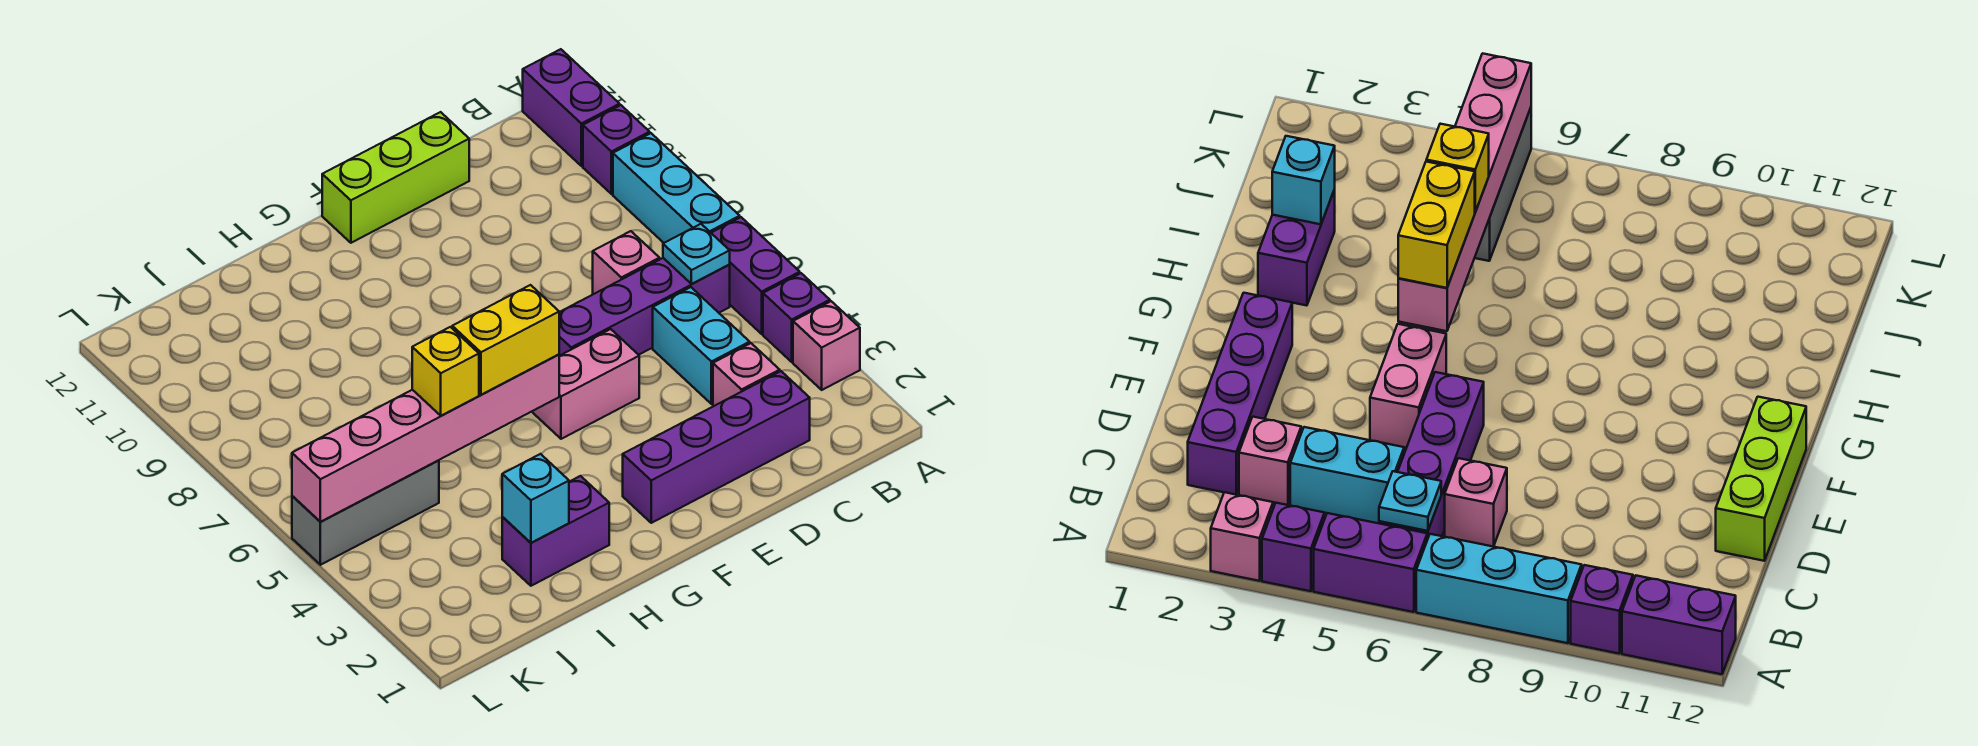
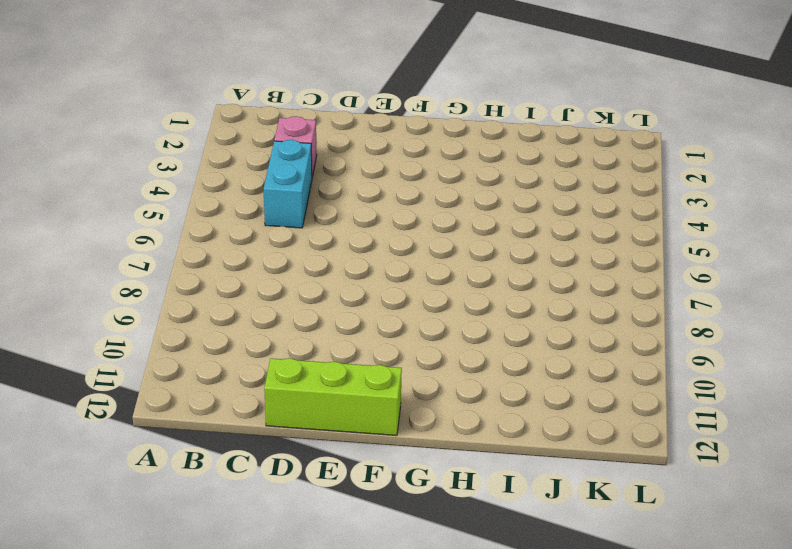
none -> pink brick A3 level 1
none -> purple brick A4 level 1
none -> purple brick A5:A6 level 1

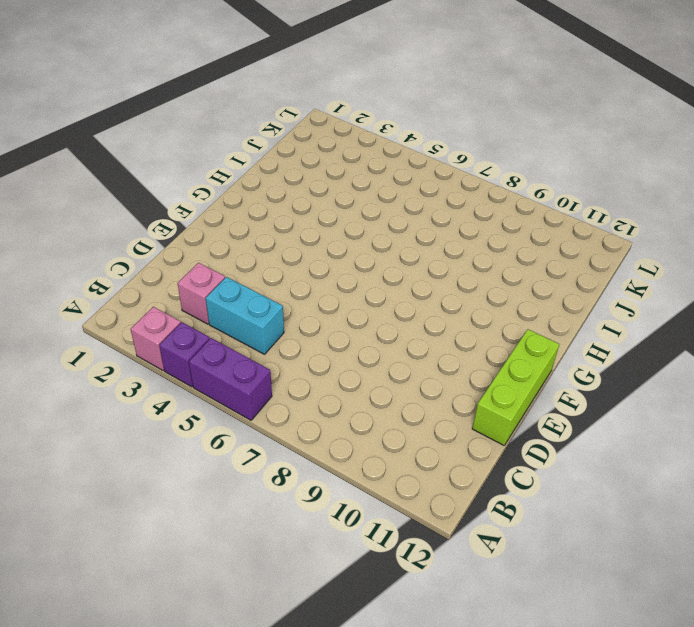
none -> cyan brick A7:A9 level 1
none -> purple brick A10 level 1
none -> purple brick A11:A12 level 1

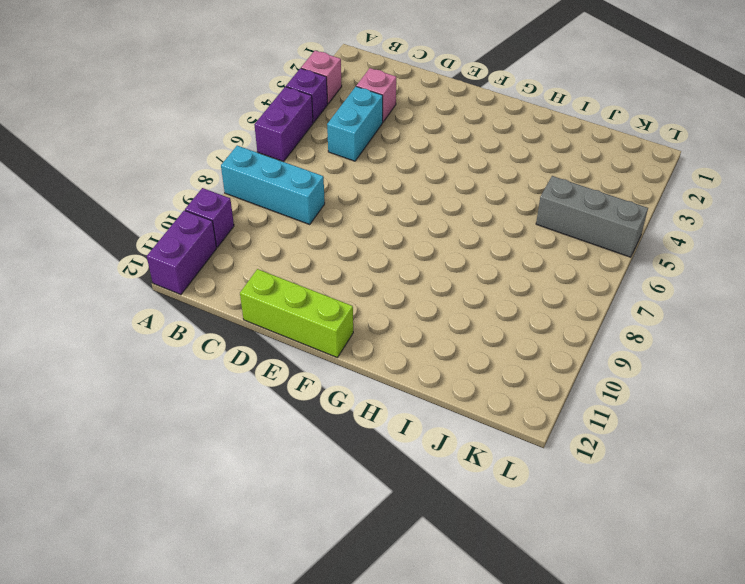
cyan brick A8:C8 level 1 -> cyan brick A7:A9 level 1
none -> purple brick B6:E6 level 1
none -> purple brick C2:F2 level 1
none -> pink brick C7 level 1

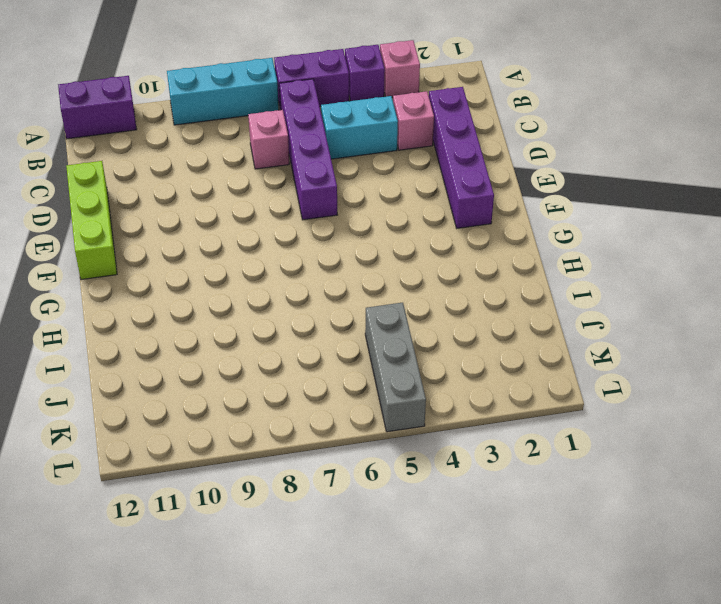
none -> purple brick A10 level 1
none -> pink brick E5:F5 level 1
none -> purple brick H2:I2 level 1

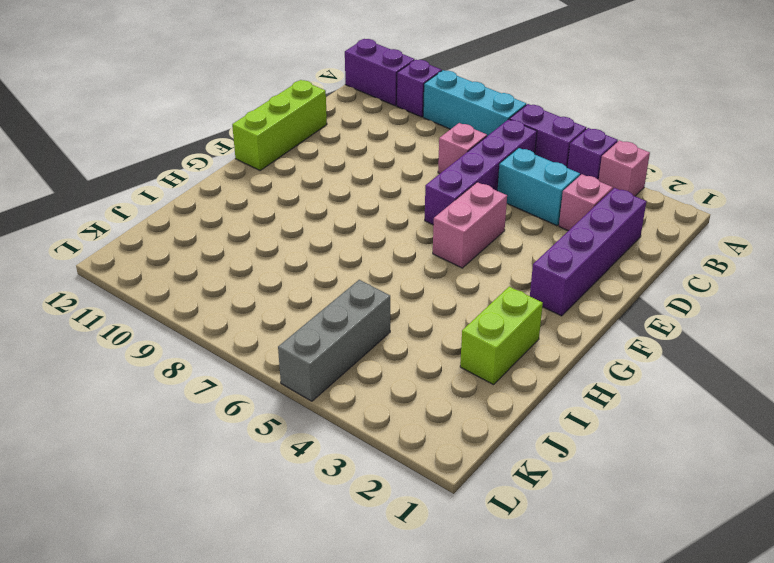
lime brick H2:I2 level 1 -> purple brick H2:I2 level 1
none -> cyan plate B6 level 2
none -> pink brick G5:L5 level 2
none -> cyan brick I2 level 2

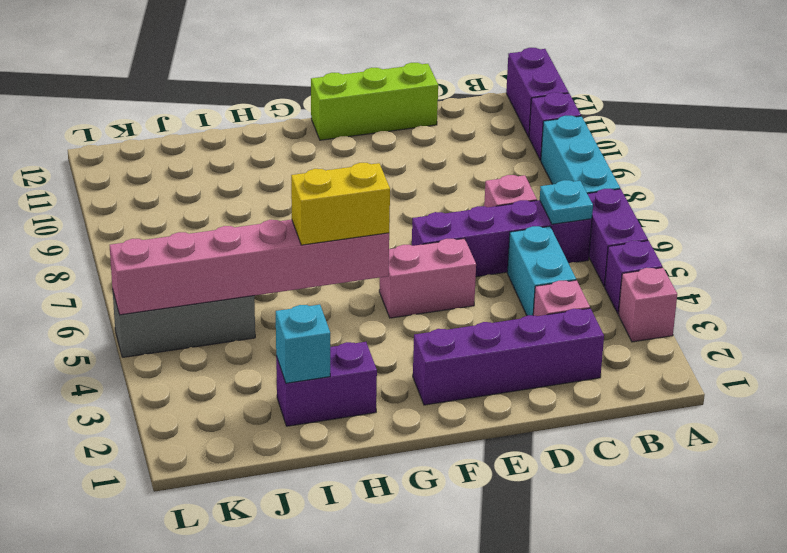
none -> yellow brick I5 level 3

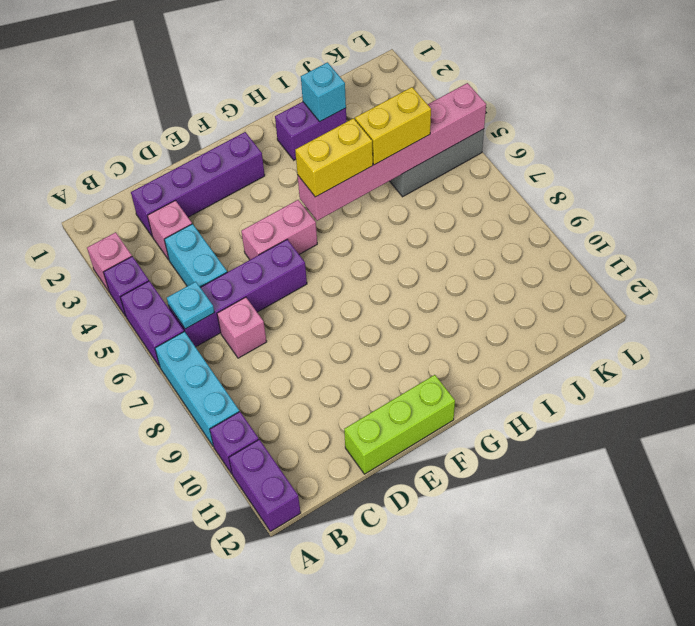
yellow brick I5:J5 level 3 -> yellow brick I5 level 3

